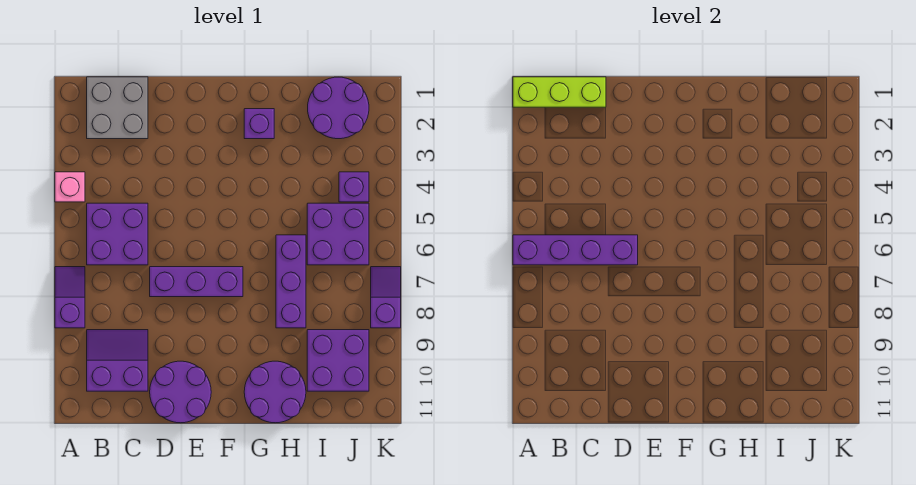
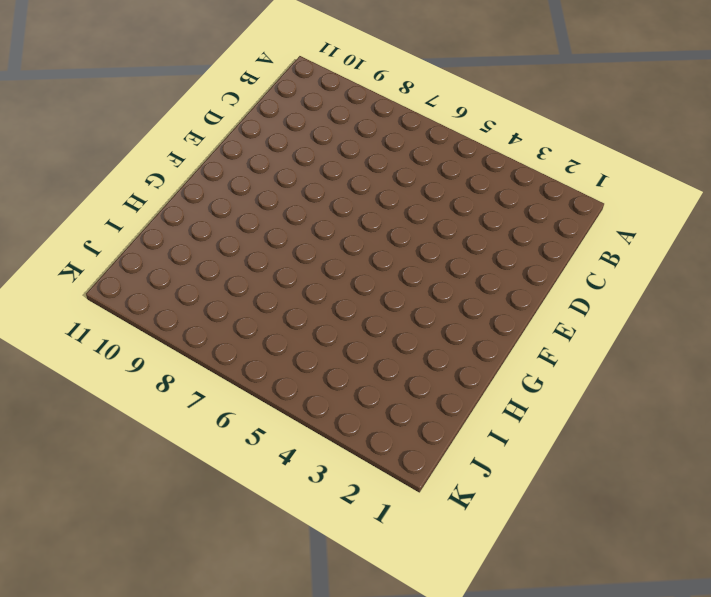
none -> pink brick A4 level 1
none -> purple slope A7:A8 level 1 top 8
none -> grey brick B1:C2 level 1

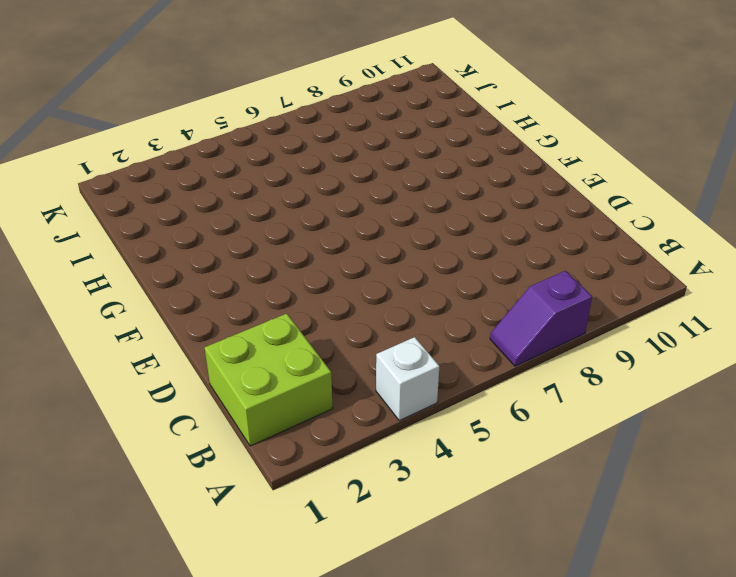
white brick A4 level 1 -> pink brick A4 level 1
lime brick B1:C2 level 1 -> grey brick B1:C2 level 1
none -> purple brick B5:C6 level 1
none -> purple slope B9:C10 level 1 top 10
none -> purple brick D7:F7 level 1

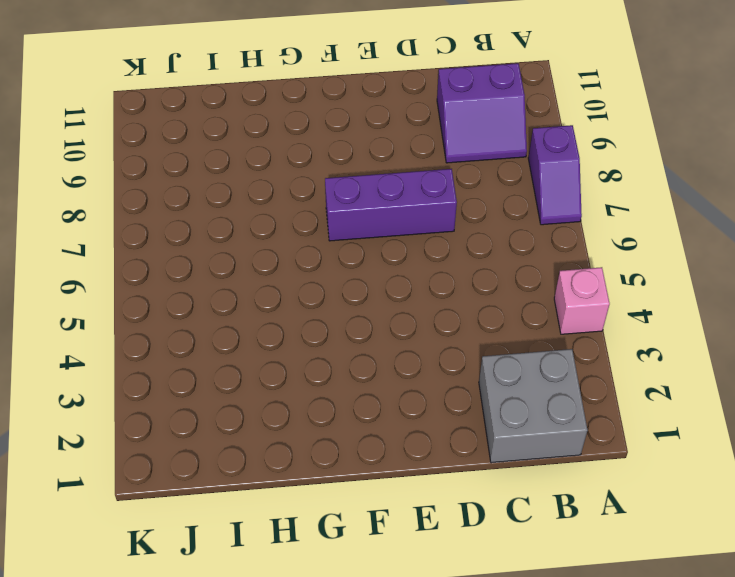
none -> purple brick B5:C6 level 1
none -> purple round brick D10:E11 level 1
none -> purple brick G2 level 1

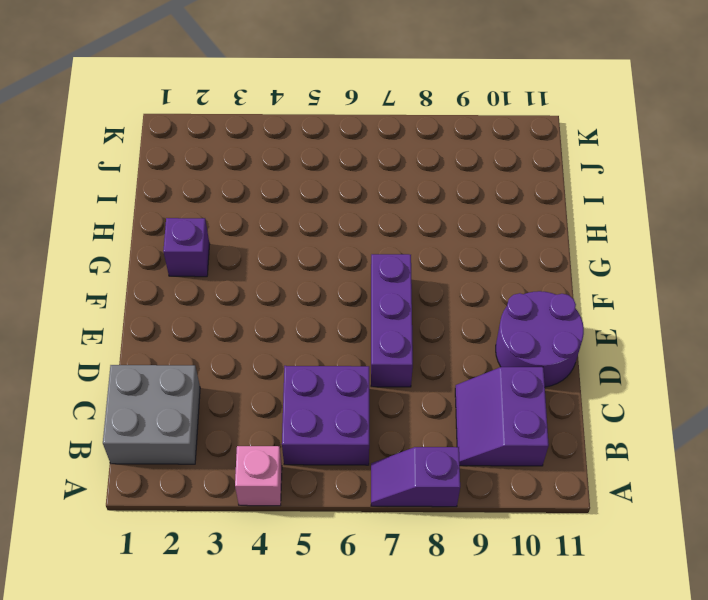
none -> purple round brick G10:H11 level 1
none -> purple brick H6:H8 level 1
none -> purple round brick I1:J2 level 1

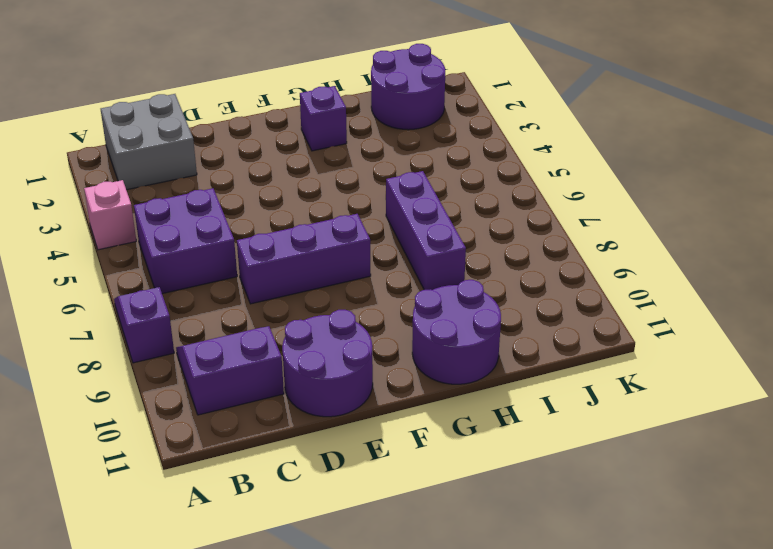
none -> purple brick I5:J6 level 1
none -> purple brick I9:J10 level 1
none -> purple brick J4 level 1

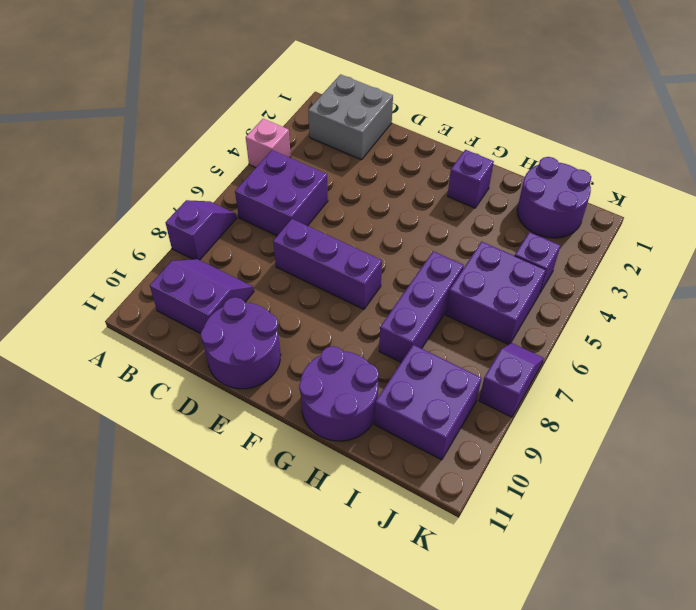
none -> lime brick A1:C1 level 2
none -> purple brick A6:D6 level 2

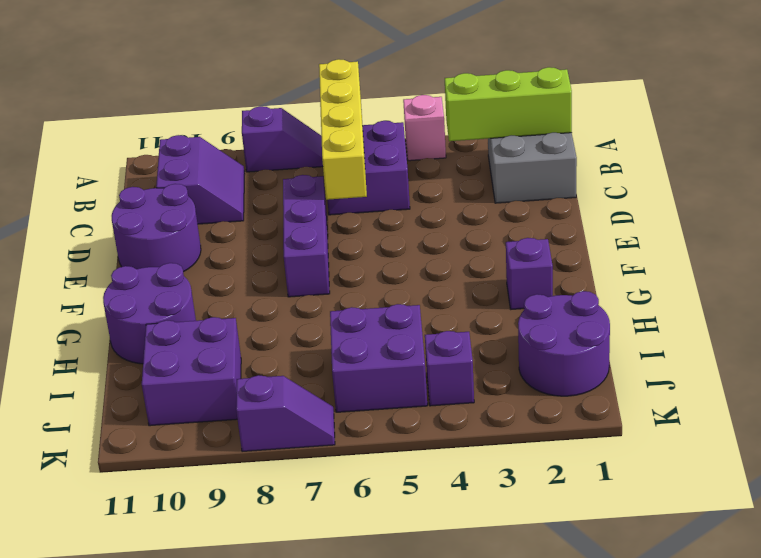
yellow brick A6:D6 level 2 -> purple brick A6:D6 level 2
lime brick B1:B3 level 2 -> lime brick A1:C1 level 2
none -> purple brick H6:H8 level 1

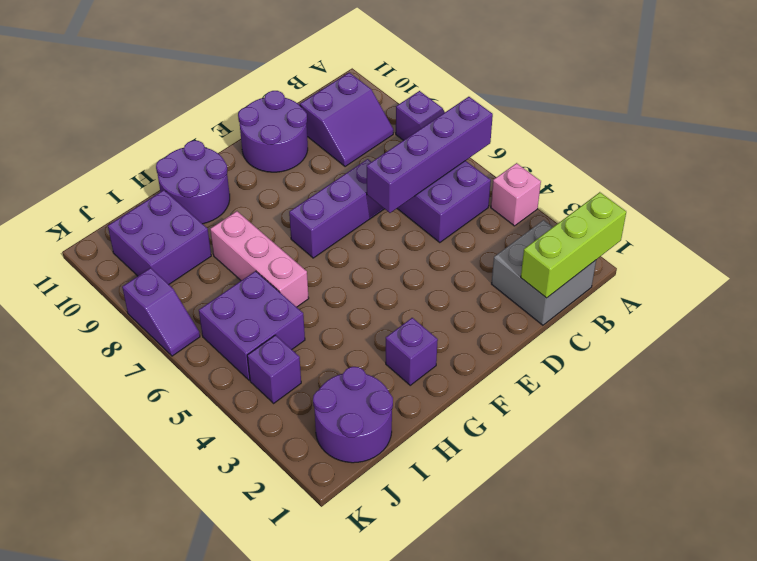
pink brick H6:H8 level 1 -> purple brick H6:H8 level 1

